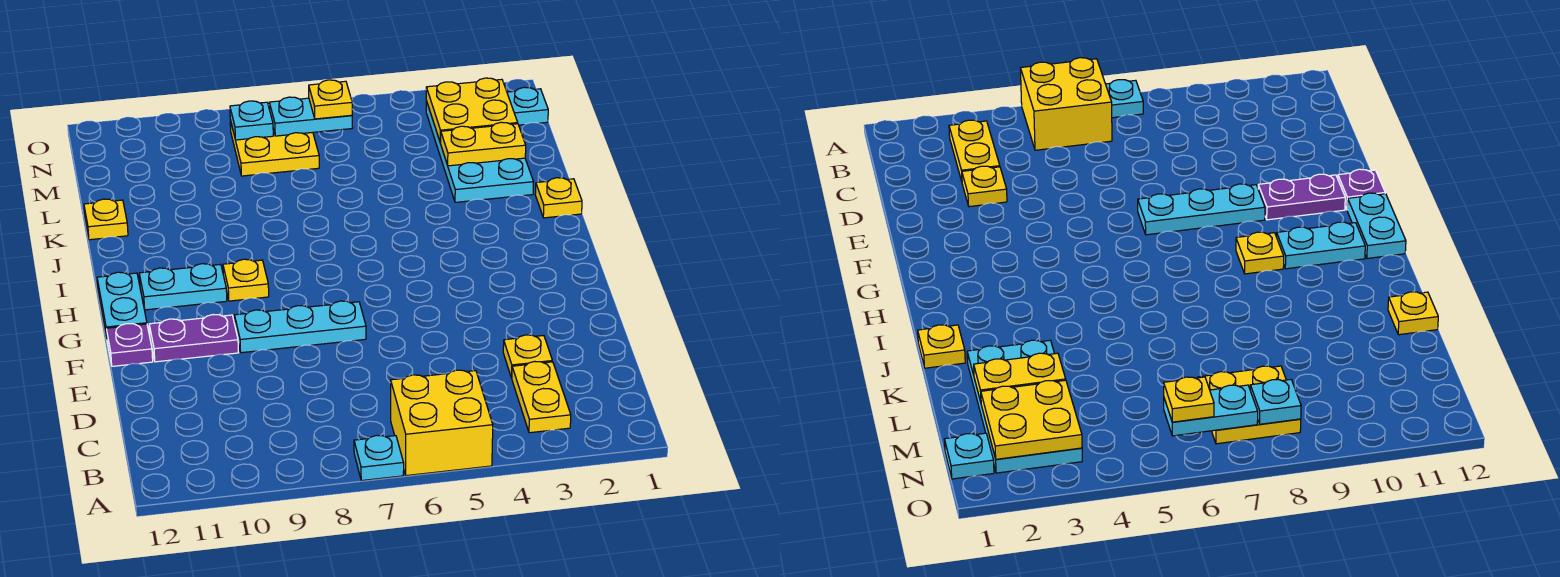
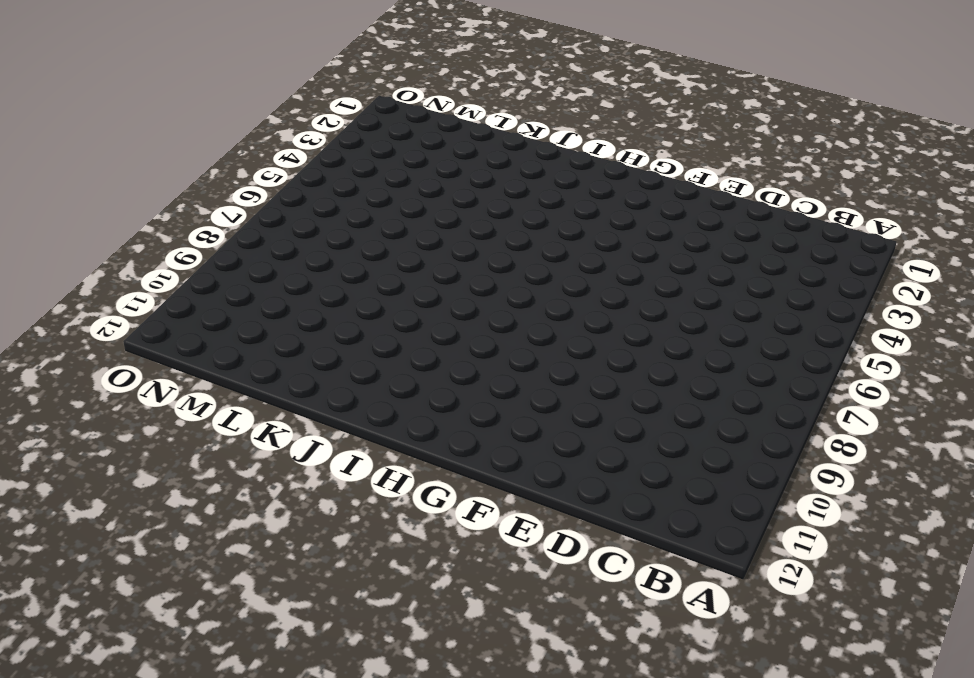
none -> yellow brick A5:B6 level 1
none -> cyan plate A7 level 1
none -> yellow plate B3:C3 level 1

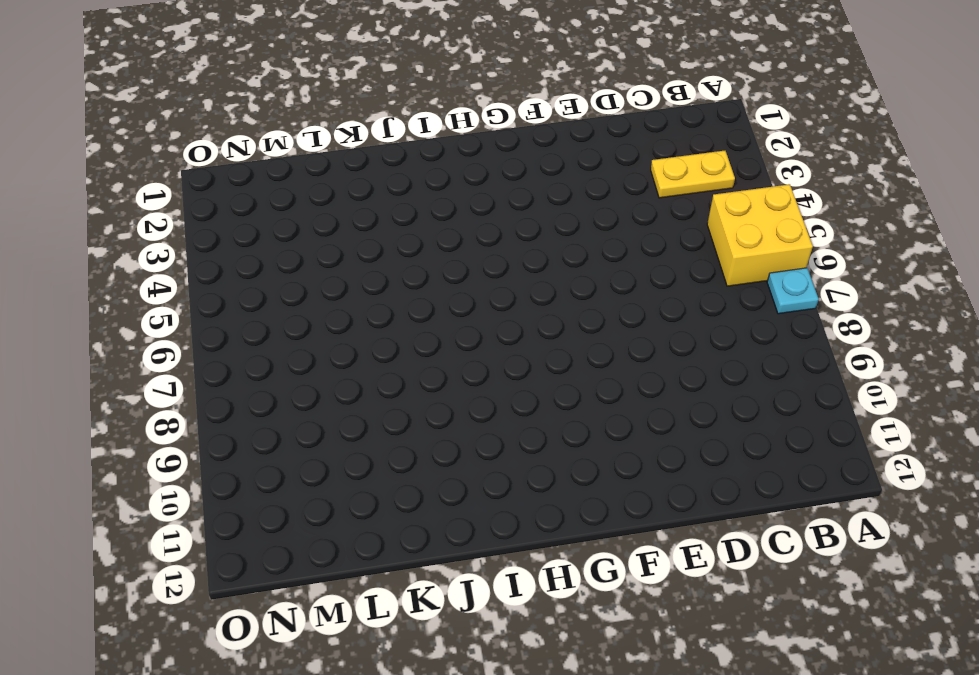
none -> yellow plate D3 level 1
none -> cyan plate F7:F9 level 1
none -> purple plate F10:F11 level 1

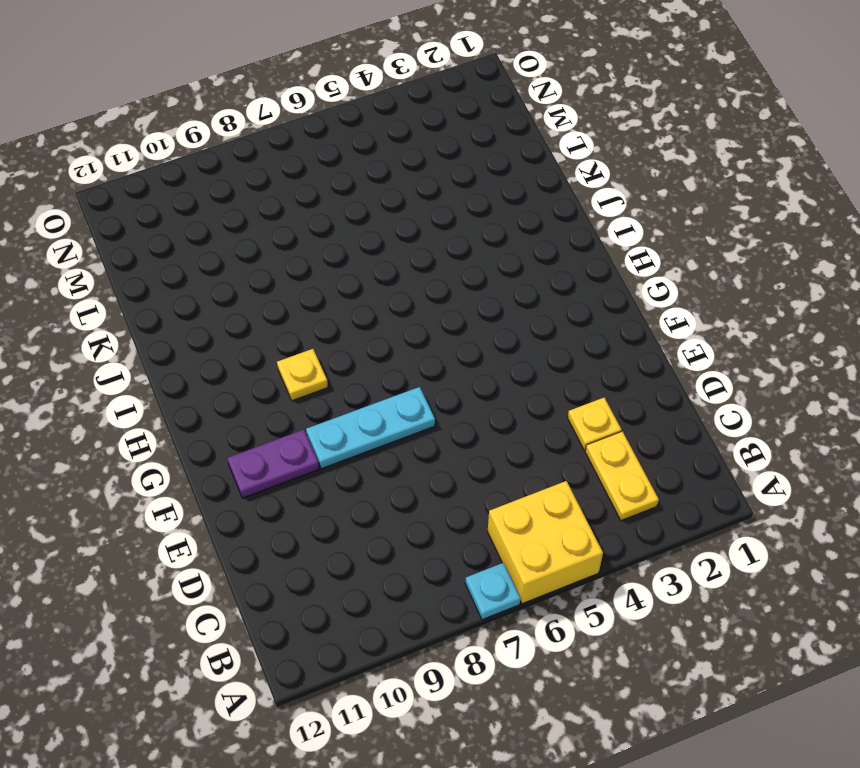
none -> purple plate F12 level 1
none -> cyan plate G12:H12 level 1
none -> cyan plate H10:H11 level 1

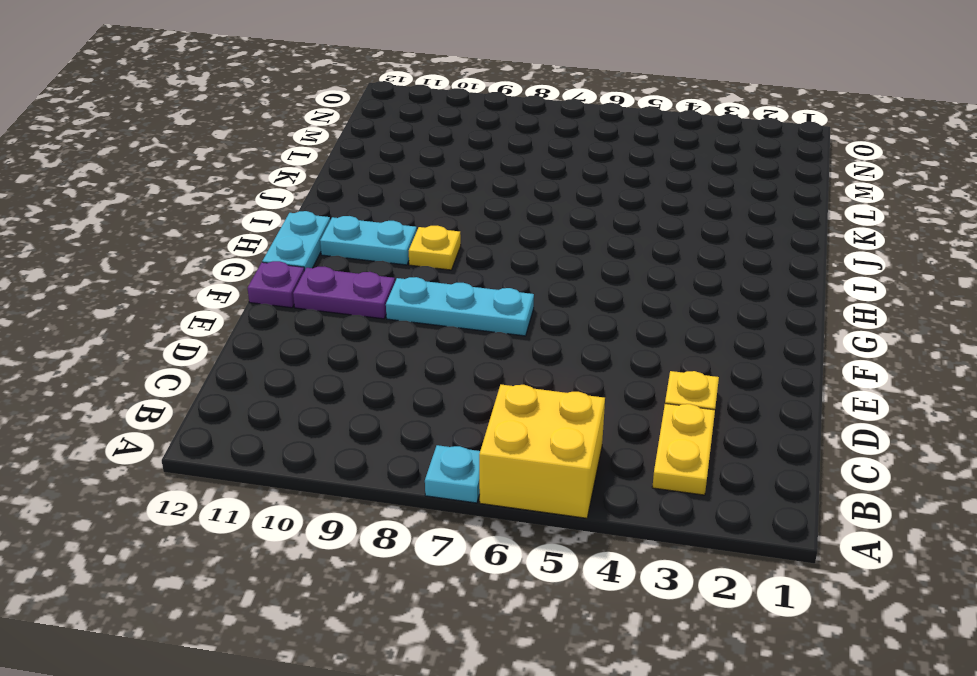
none -> yellow plate J1 level 1
none -> cyan plate K2:N3 level 1
none -> yellow plate K12 level 1

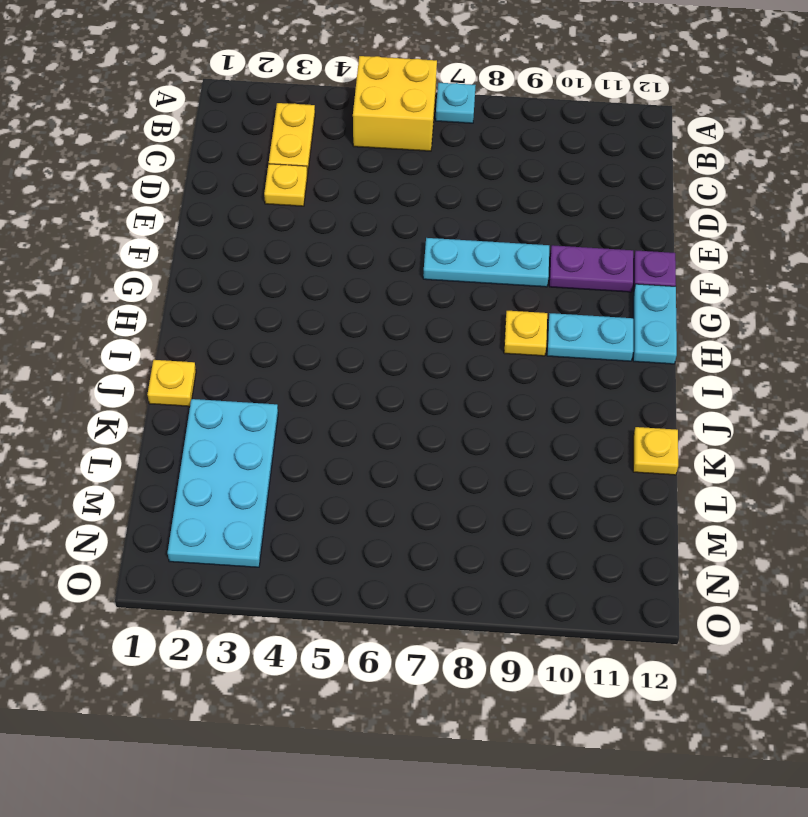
none -> yellow plate M7:N8 level 1
none -> cyan plate N1 level 1
none -> yellow plate L2:L3 level 2

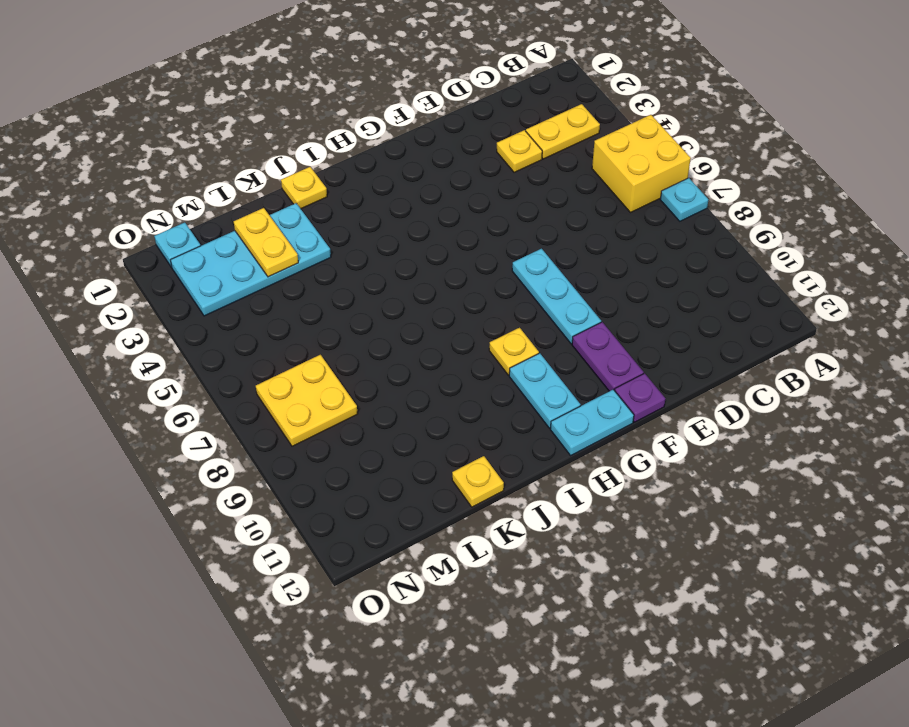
none -> yellow plate M2:N3 level 2
none -> cyan plate N6:N7 level 2
none -> cyan plate N8 level 2

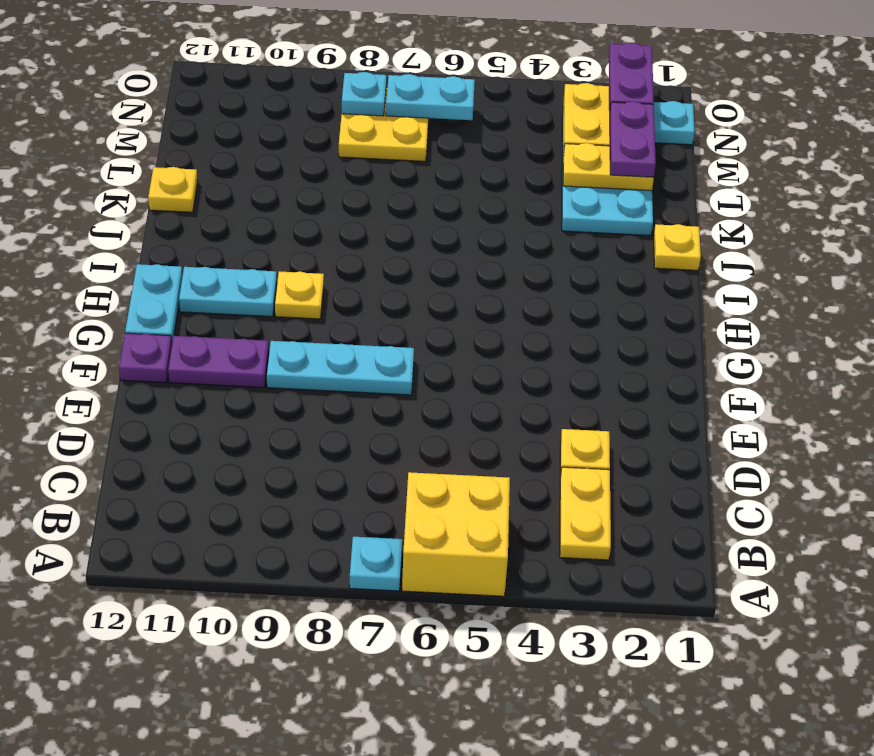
purple plate L2:M2 level 3 -> none
purple plate N2:O2 level 3 -> none
none -> yellow plate N6 level 3

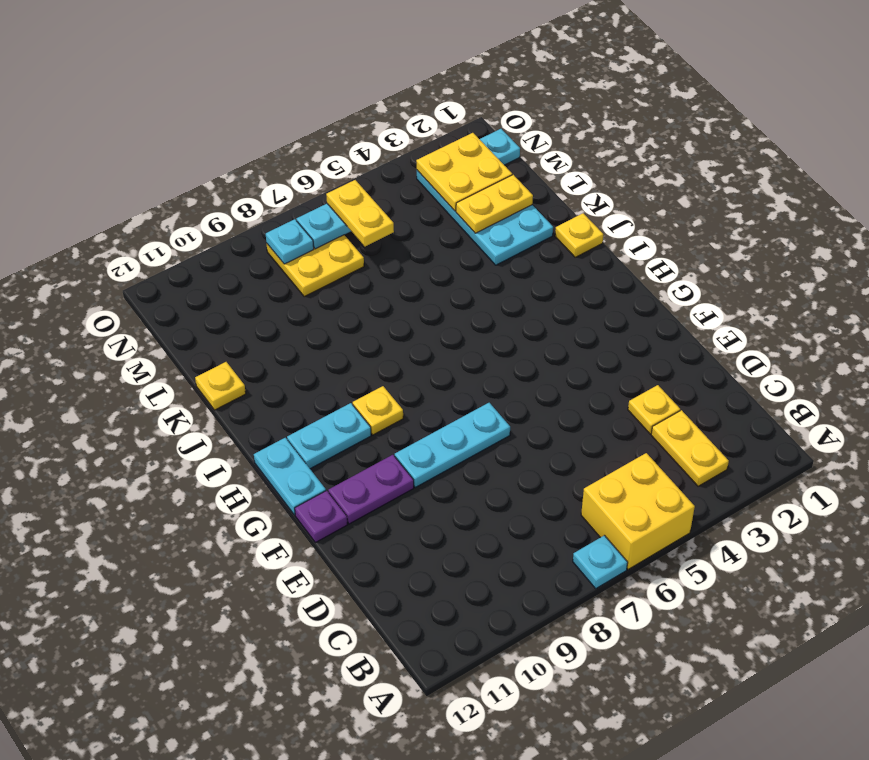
yellow plate M6:N6 level 3 -> yellow plate N6 level 3

